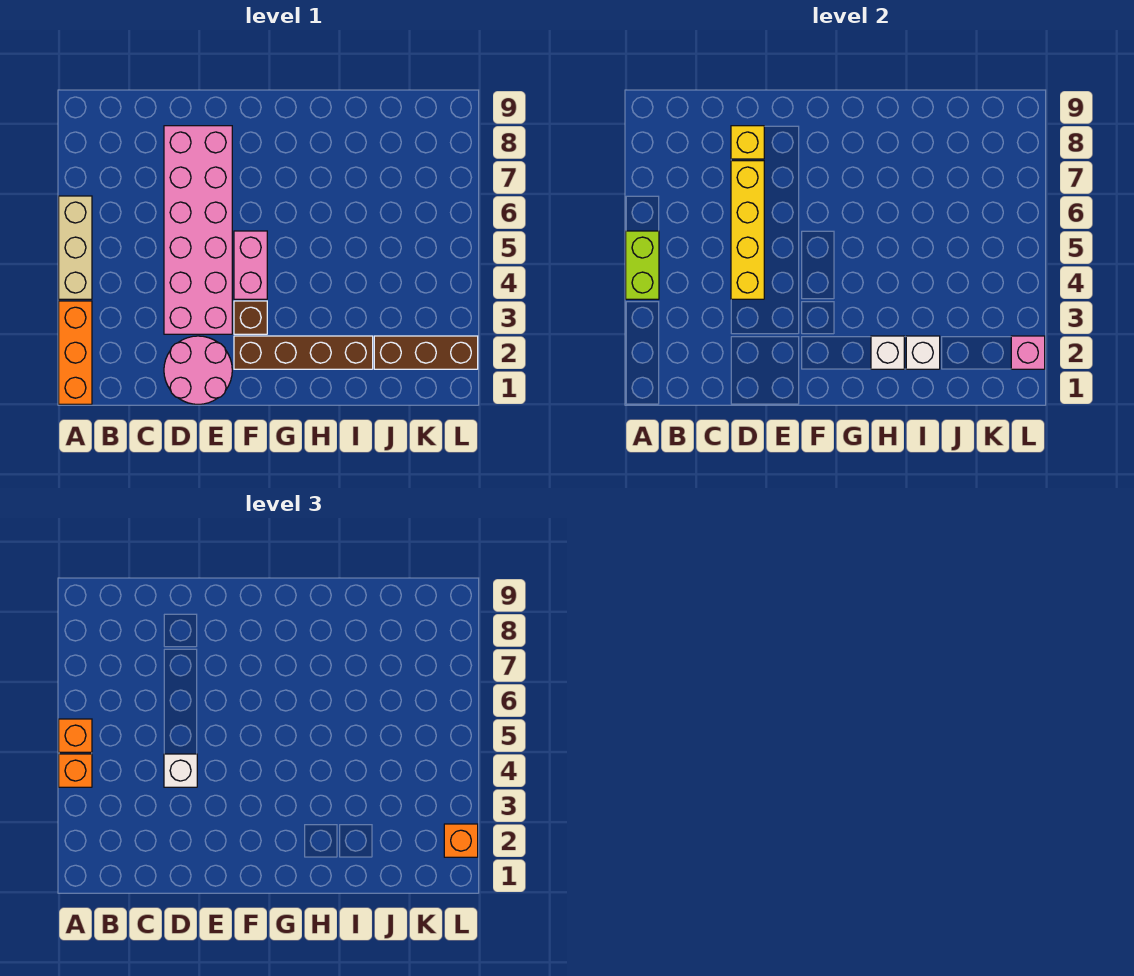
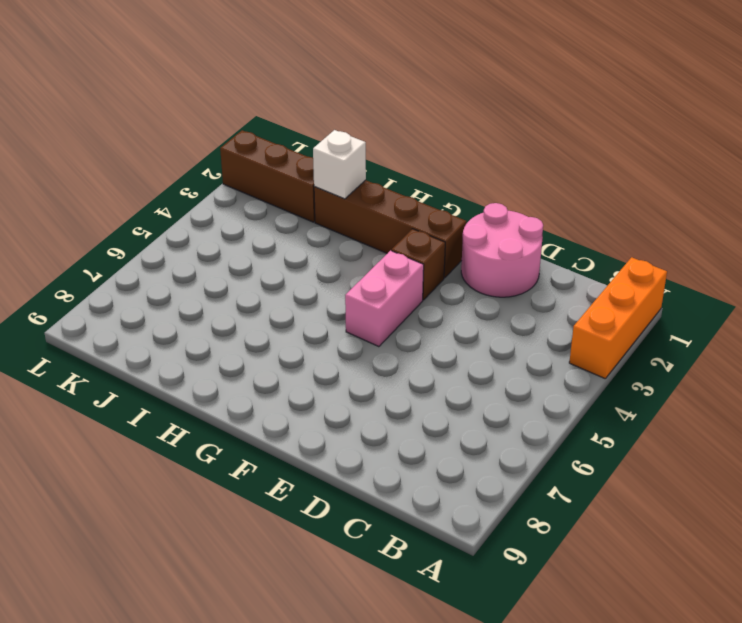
none -> tan brick A4:A6 level 1
none -> pink brick D3:E8 level 1
none -> lime brick A4:A5 level 2

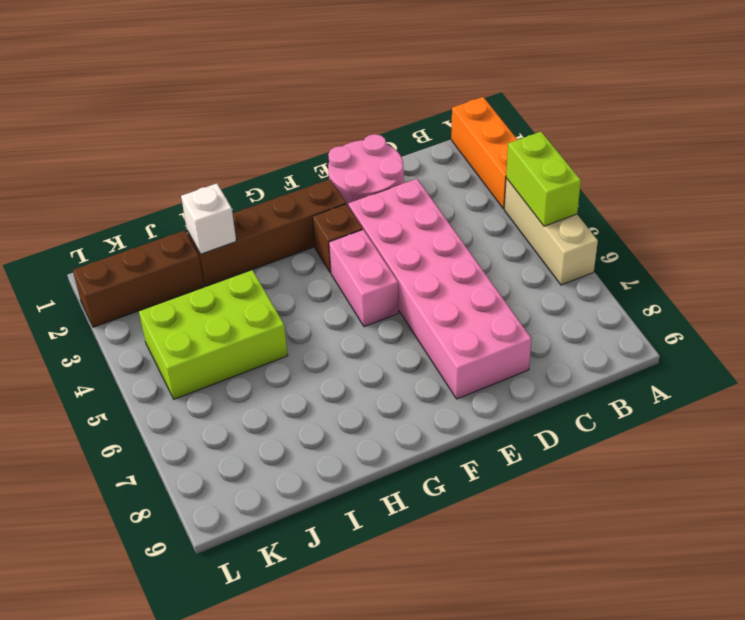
lime brick I4:K5 level 1 -> none
none -> yellow brick D4:D7 level 2
none -> yellow brick D8 level 2
none -> white brick H2 level 2

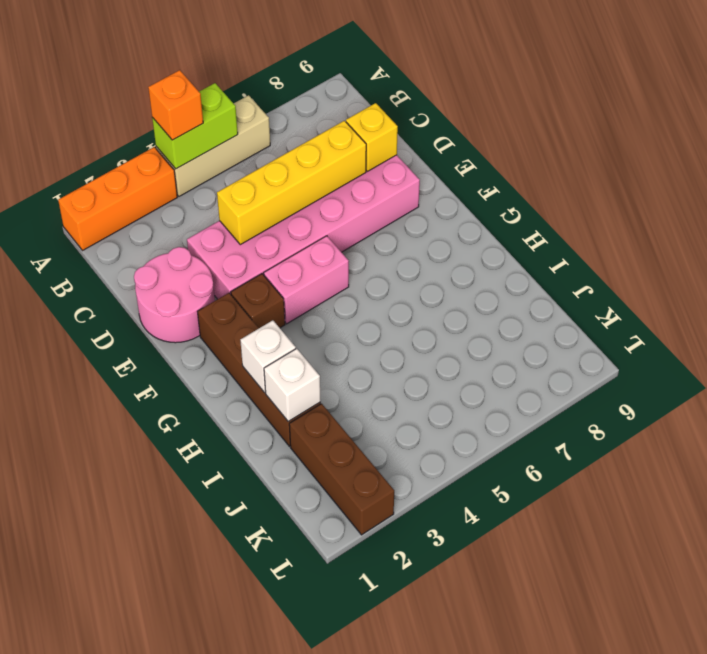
none -> pink brick L2 level 2
none -> orange brick A5 level 3
none -> white brick D4 level 3

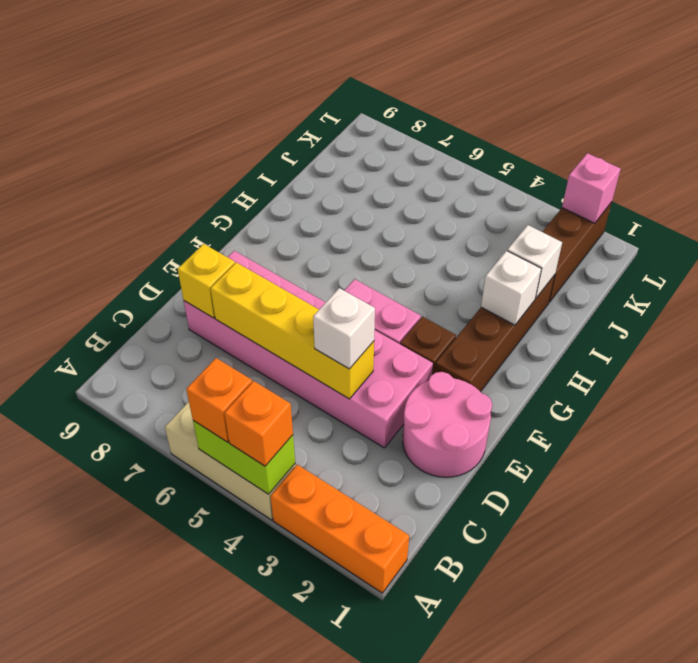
none -> orange brick L2 level 3

